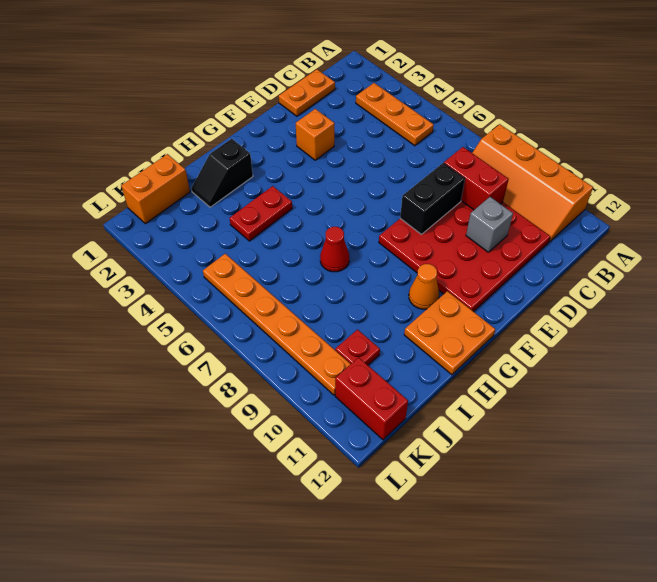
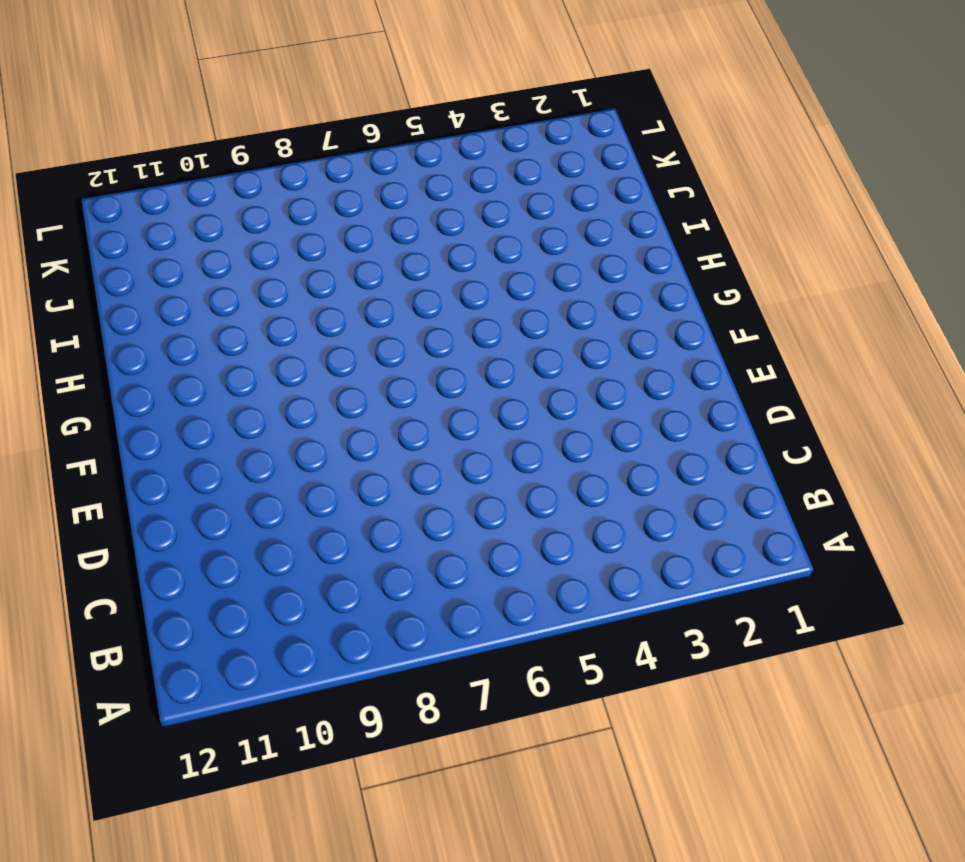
none -> orange slope A8:B11 level 1 top A
none -> orange plate B3:B5 level 1
none -> orange plate C1:D1 level 1

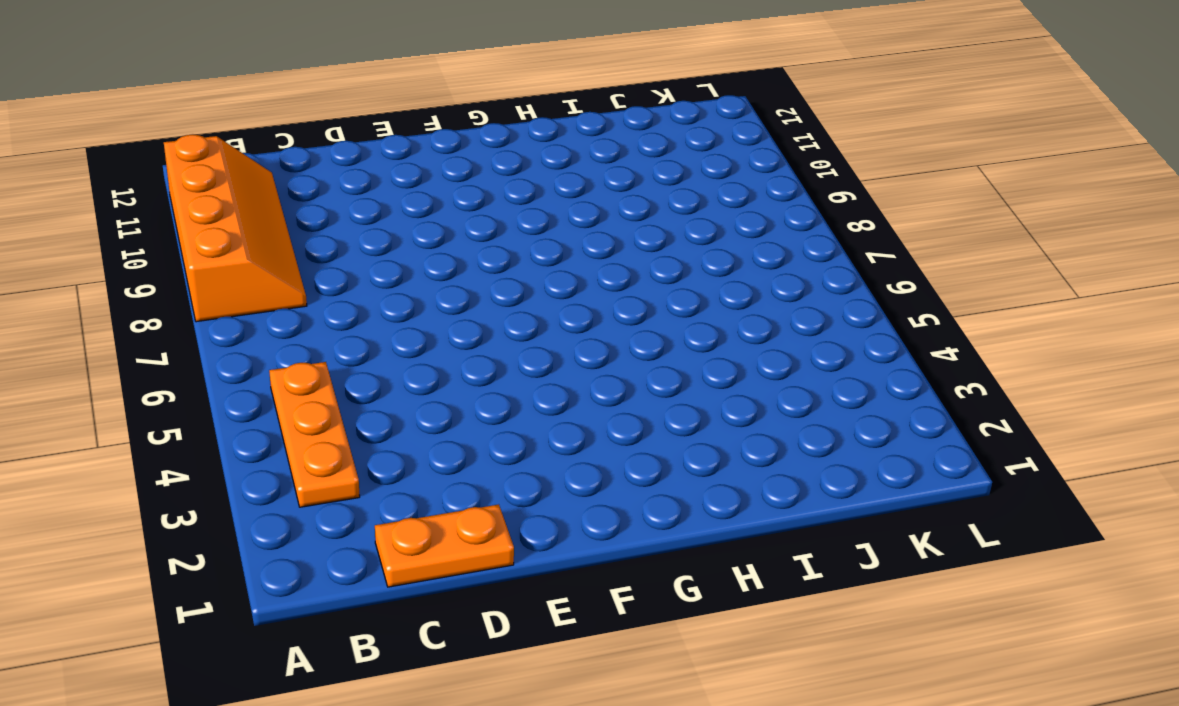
none -> red plate C8:F11 level 1
none -> orange brick E3 level 1
none -> orange cone G10 level 1

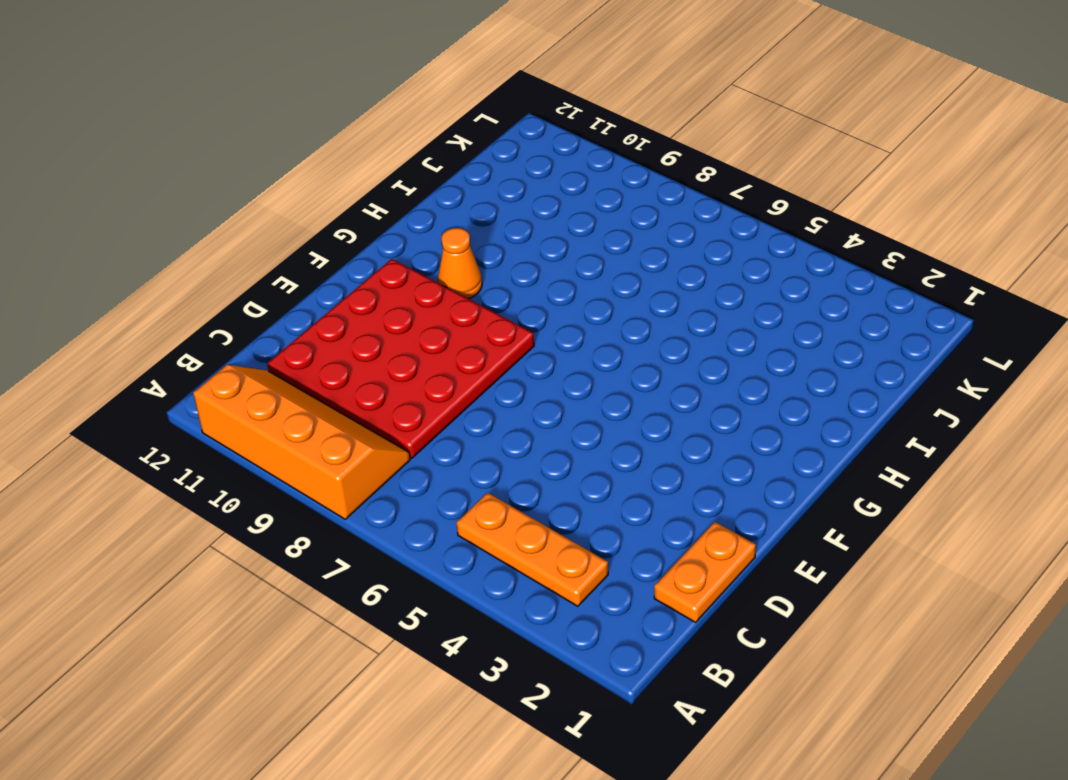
none -> orange brick E3 level 1
none -> orange plate G11:H12 level 1
none -> black slope H2:I2 level 1 top H

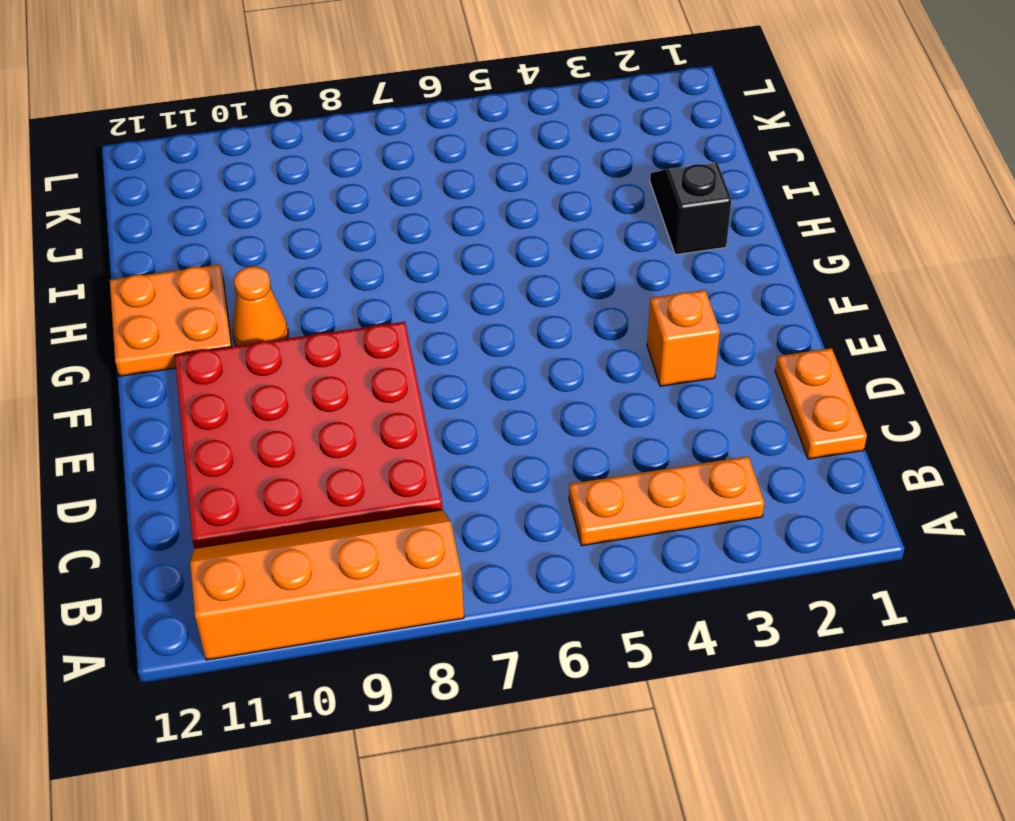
none -> red plate H4:I4 level 1
none -> red cone H7 level 1
none -> orange brick J1:K1 level 1

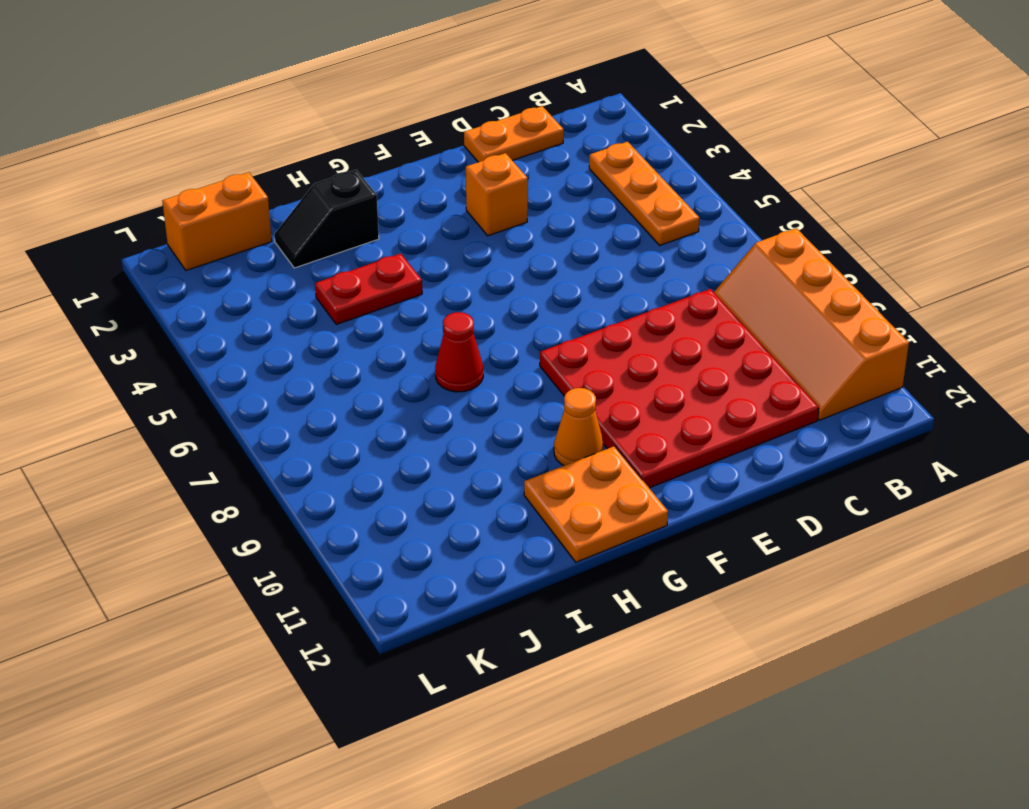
none -> red plate J10 level 1
none -> orange plate K5:K10 level 1
none -> red brick K11:K12 level 1

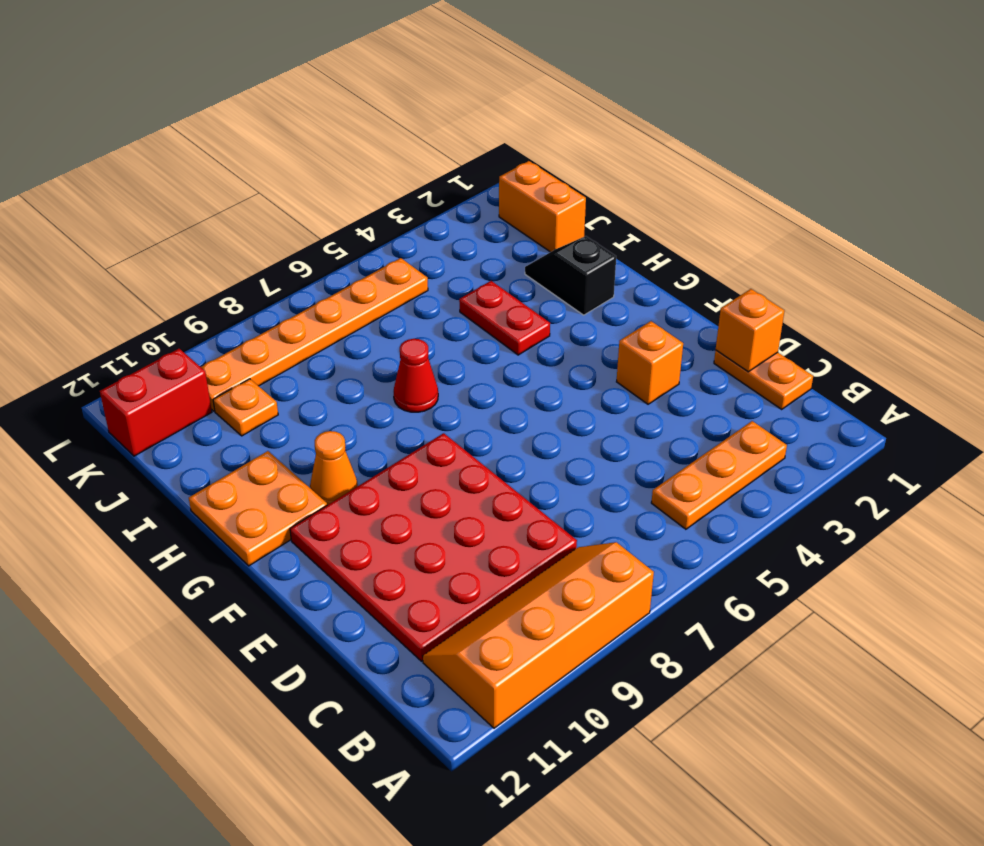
orange brick D1 level 2 -> none
orange plate J10 level 1 -> red plate J10 level 1
none -> red brick C8:C9 level 2
none -> black brick D8:E8 level 2
none -> grey brick D10 level 2

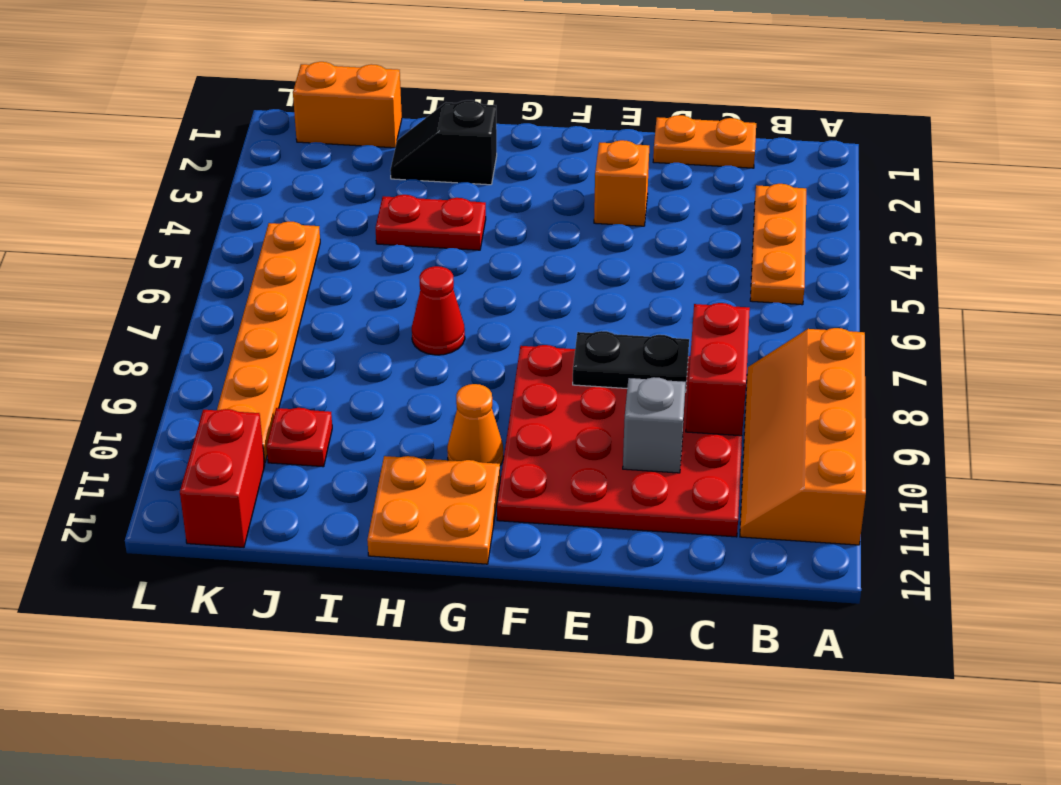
black plate D8:E8 level 2 -> black brick D8:E8 level 2

